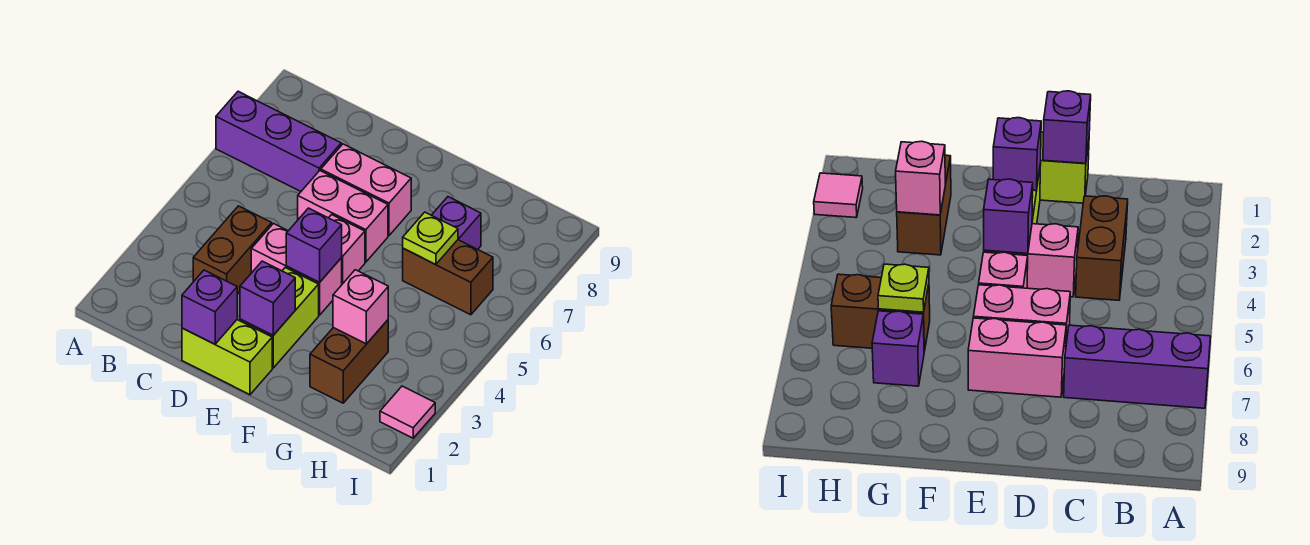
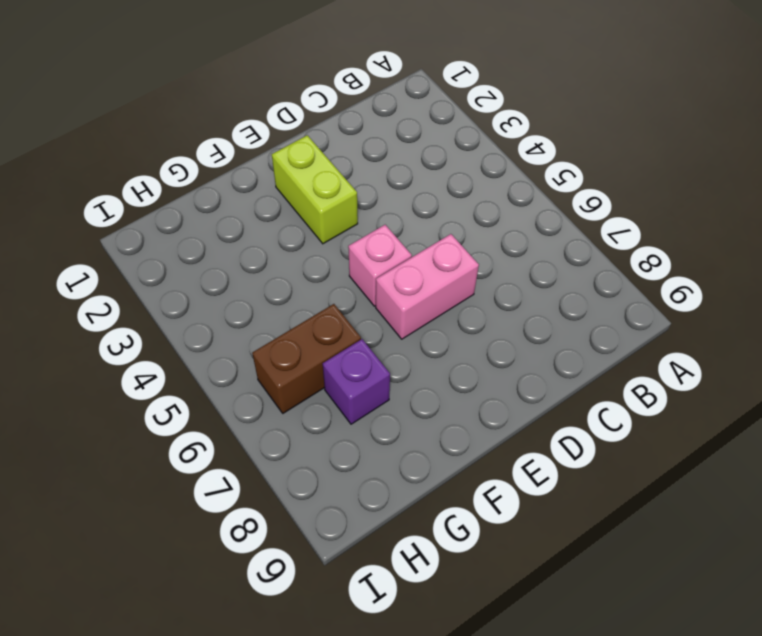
none -> purple brick A7:C7 level 1
none -> brown brick C3:C4 level 1
none -> lime brick D1:E1 level 1

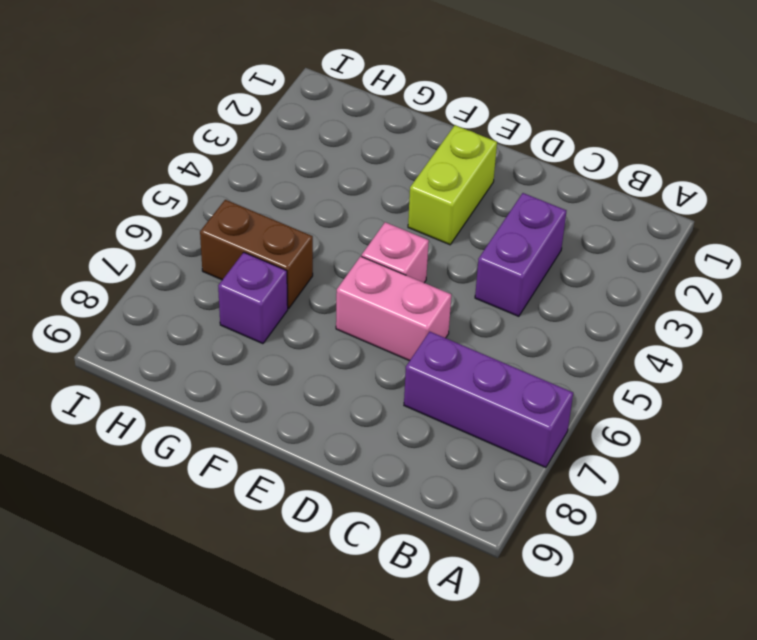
purple brick C3:C4 level 1 -> brown brick C3:C4 level 1
none -> lime brick D1:E1 level 1
none -> pink brick D4:E4 level 1
none -> pink brick D7:E7 level 1

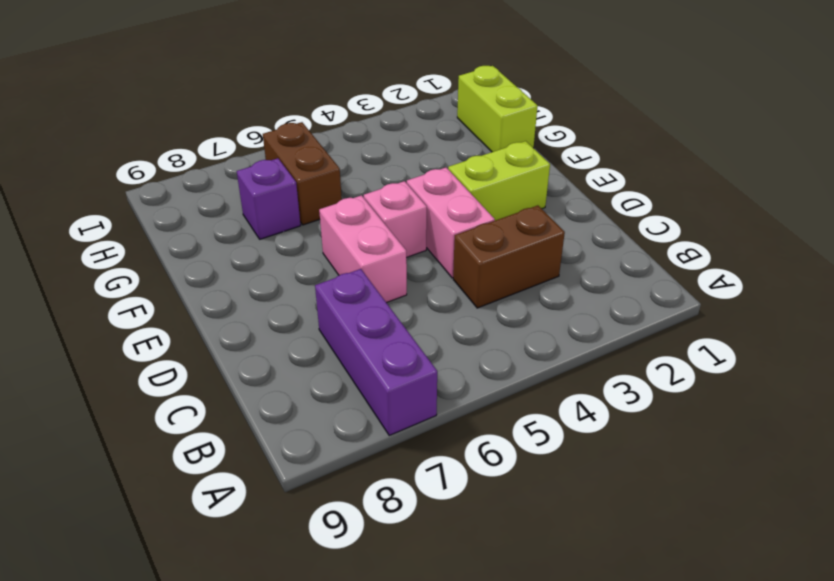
lime brick G1:H1 level 1 -> lime brick D1:E1 level 1
none -> pink brick D7:E7 level 1
none -> brown brick G2:G3 level 1
none -> pink tile I2 level 1

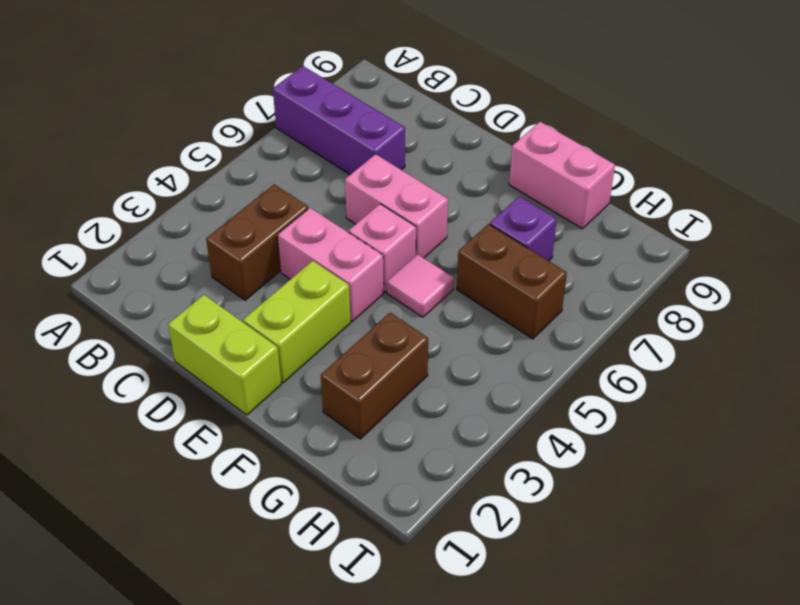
pink tile F5 level 1 -> pink tile I2 level 1
pink brick F9:G9 level 1 -> pink brick D7:E7 level 1
none -> purple brick D1 level 2
none -> purple brick E2 level 2
none -> purple brick E4 level 2

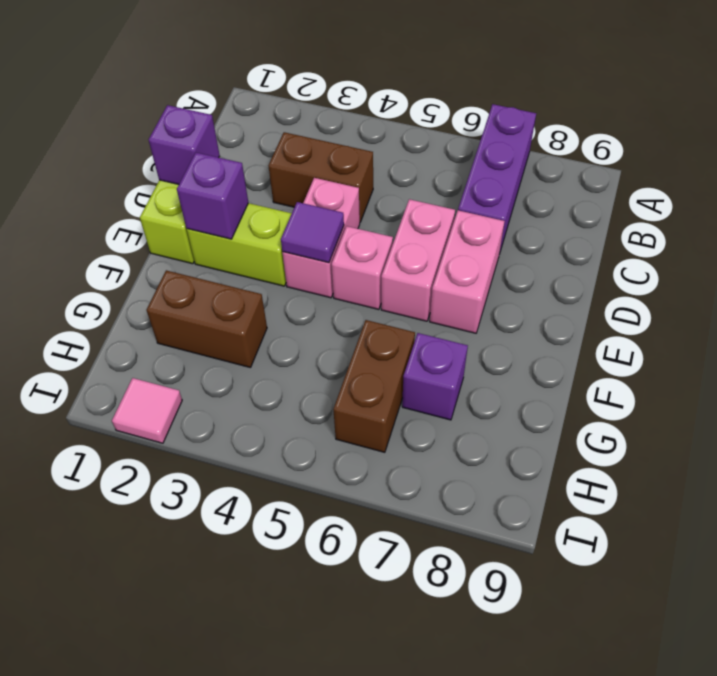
purple tile E4 level 2 -> purple brick E4 level 2
none -> pink brick G3 level 2
none -> lime plate G6 level 2

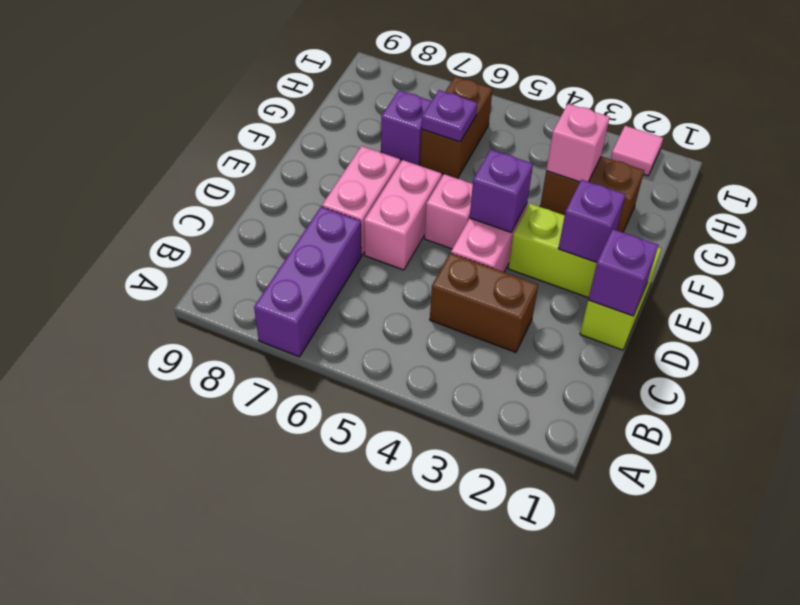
purple plate G6 level 2 -> lime plate G6 level 2

